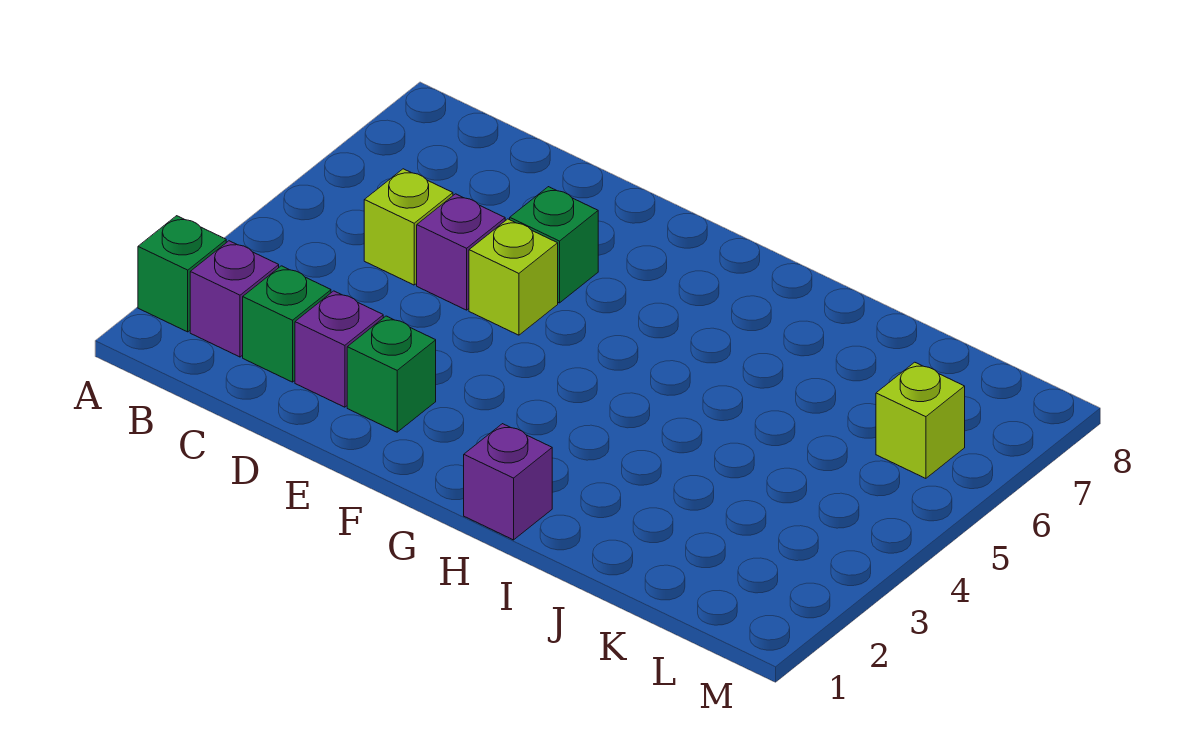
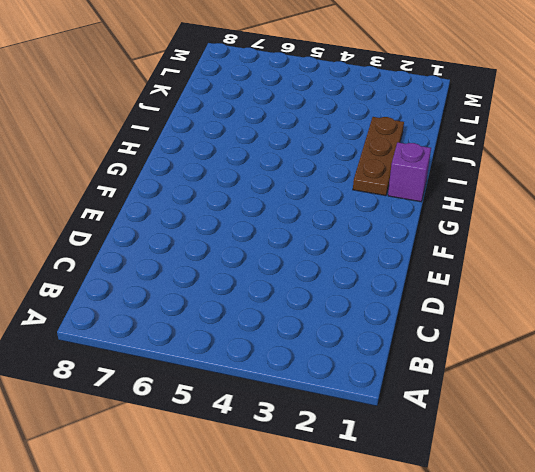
brown plate H2:J2 level 1 -> none
none -> green brick A2 level 1
none -> purple brick B2 level 1

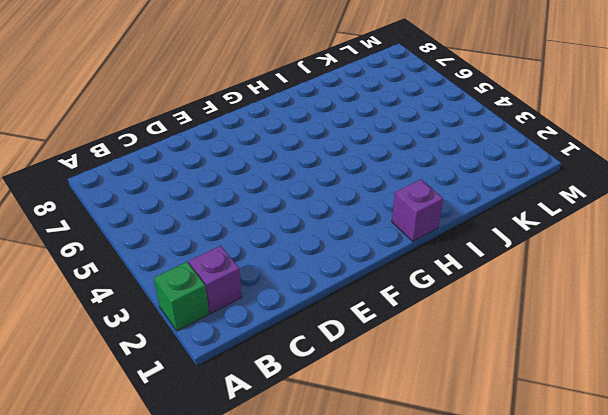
none -> green brick C2 level 1
none -> lime brick C5 level 1

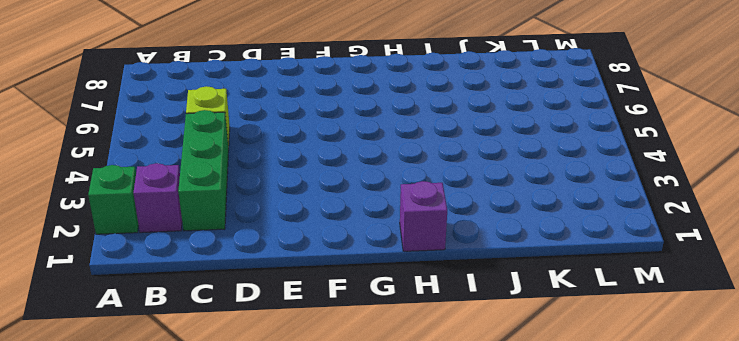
green brick C2:C4 level 1 -> green brick C2 level 1
none -> purple brick D2 level 1
none -> purple brick D5 level 1

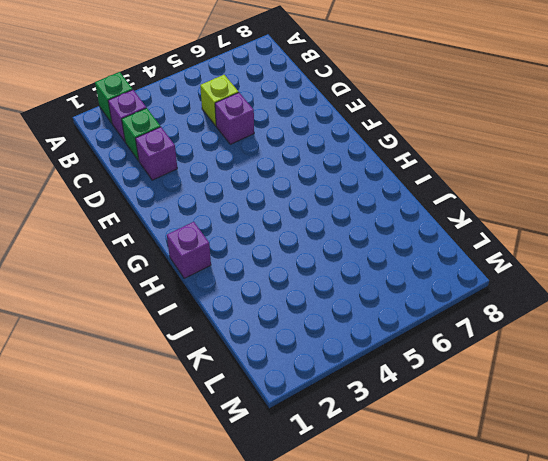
none -> green brick E2 level 1
none -> lime brick E5 level 1

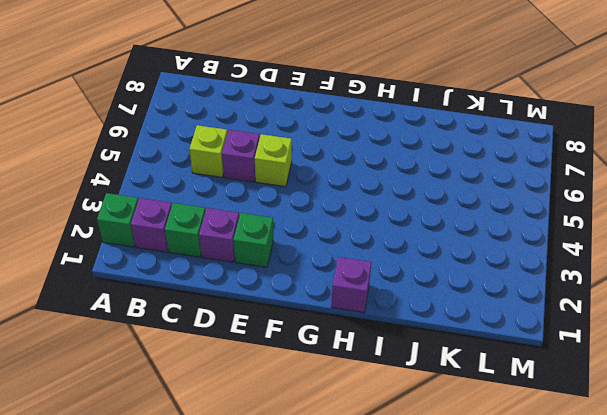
none -> green brick E6 level 1
none -> lime brick L6 level 1

